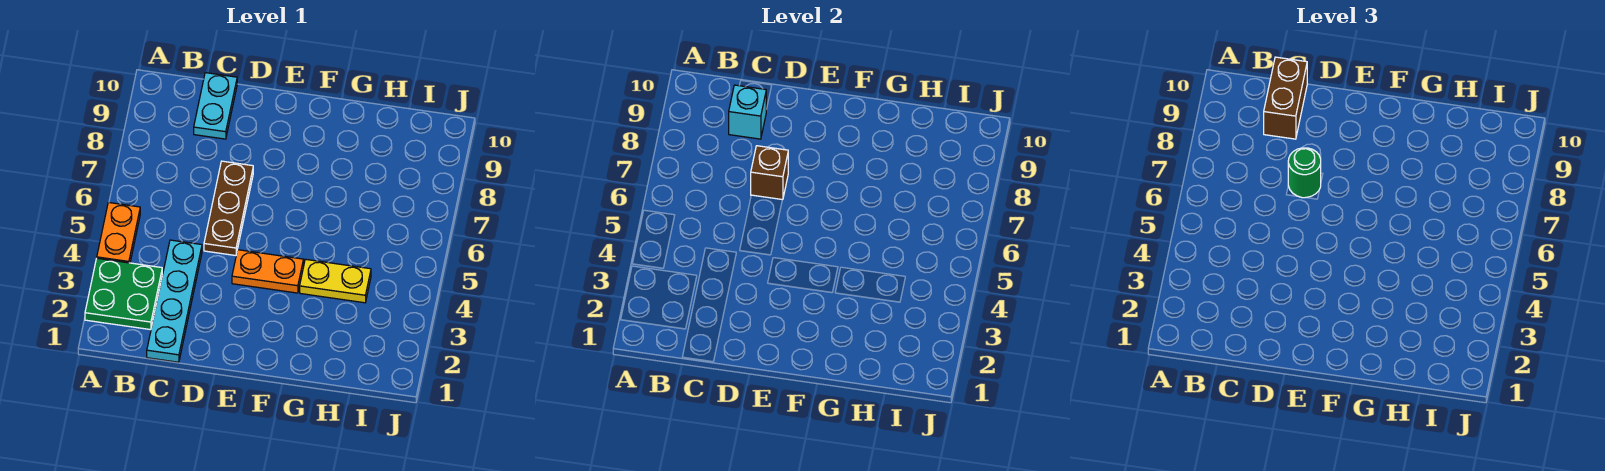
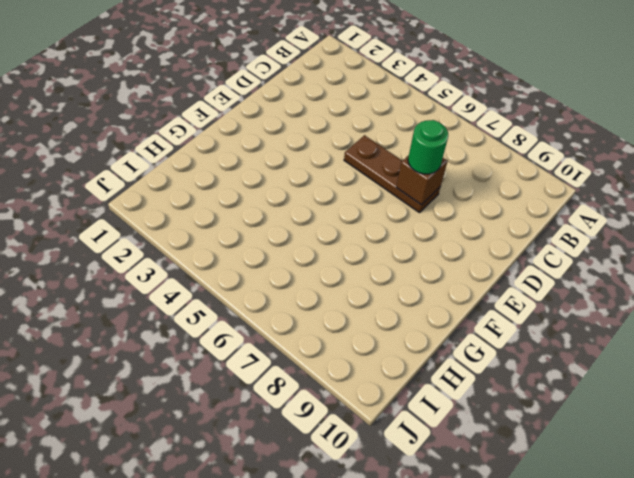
none -> green plate A2:B3 level 1
none -> orange plate A4:A5 level 1

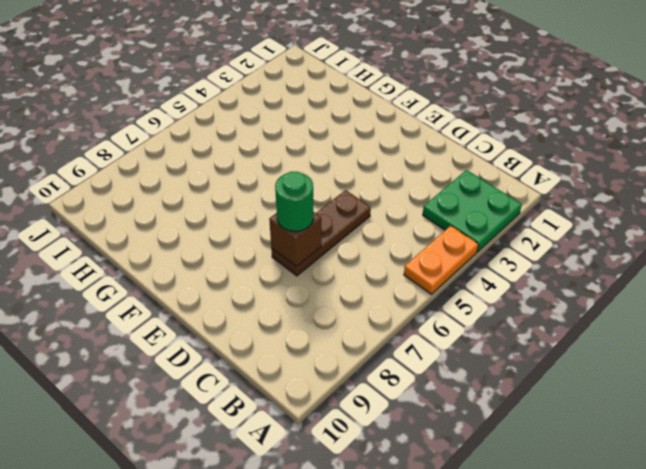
none -> cyan plate C1:C4 level 1
none -> cyan plate C9:C10 level 1

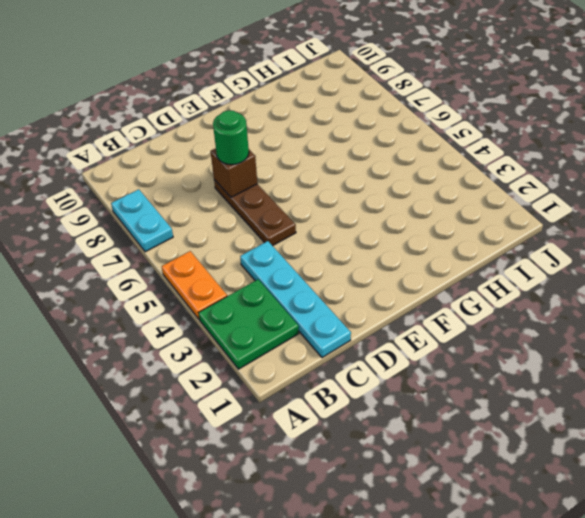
cyan plate A7:A8 level 1 -> cyan plate C9:C10 level 1
none -> orange plate E4:F4 level 1
none -> yellow plate G4:H4 level 1

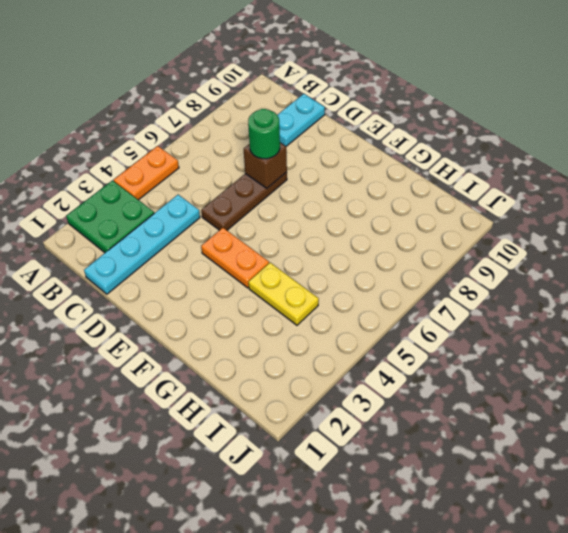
none -> cyan brick C9 level 2
none -> brown brick C9:C10 level 3

